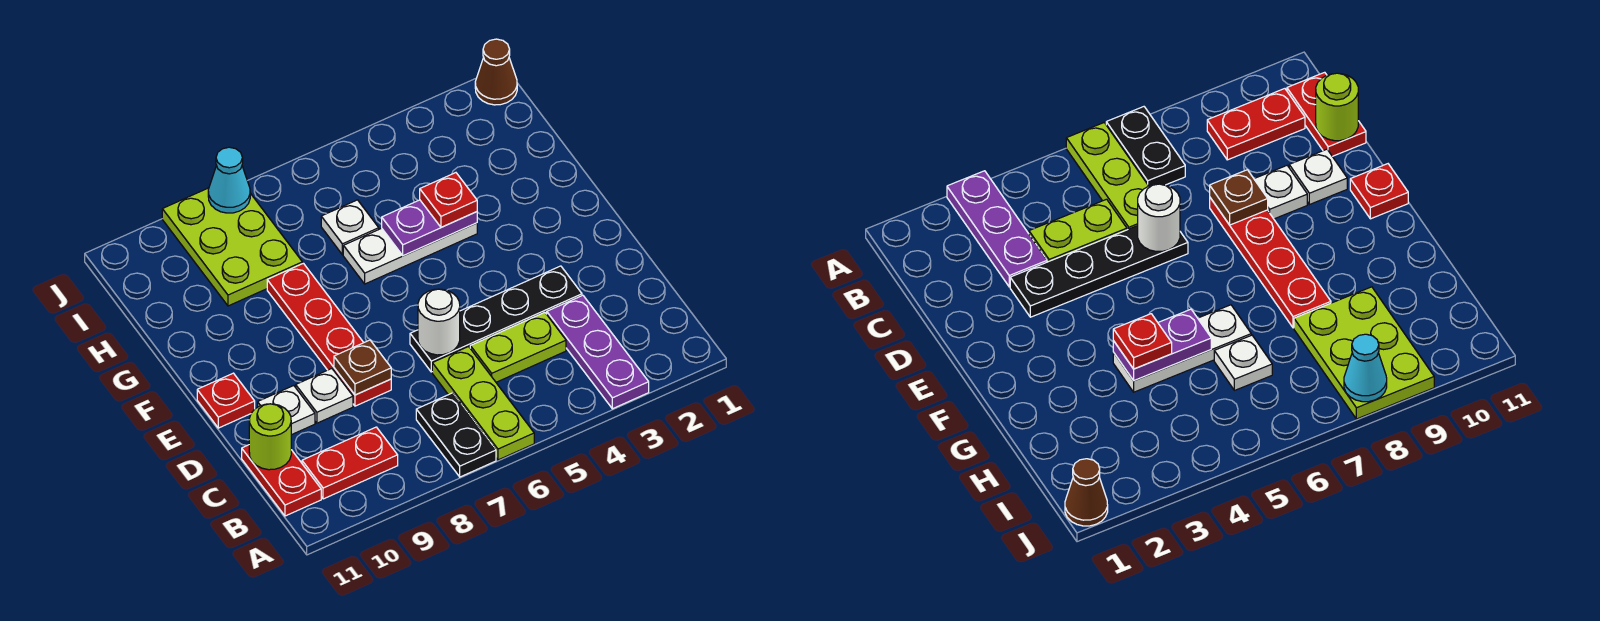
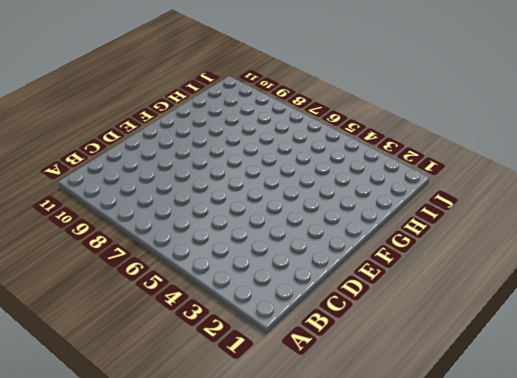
none -> purple plate A3:C3 level 1
none -> lime plate A6:C6 level 1
none -> black plate A7:B7 level 1

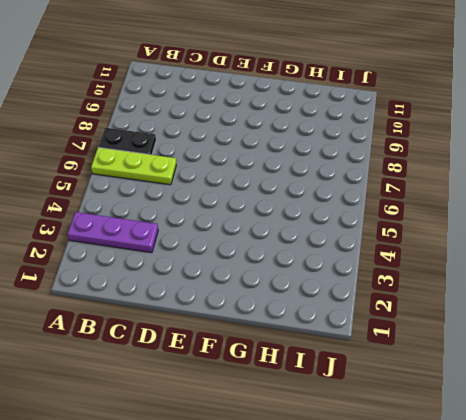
none -> red plate B9:B10 level 1
none -> red plate B11:C11 level 1
none -> lime plate C4:C5 level 1

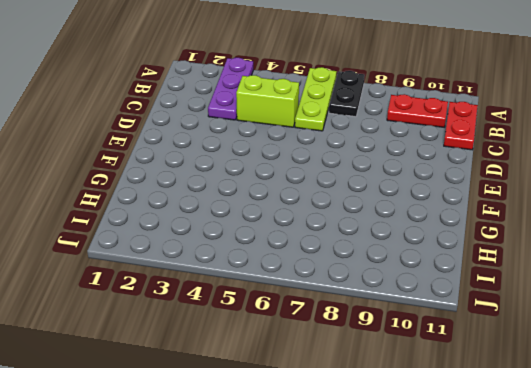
lime brick C4:C5 level 1 -> lime plate C4:C5 level 1
none -> black plate D3:D6 level 1
none -> red plate D8:G8 level 1
none -> white plate D9 level 1

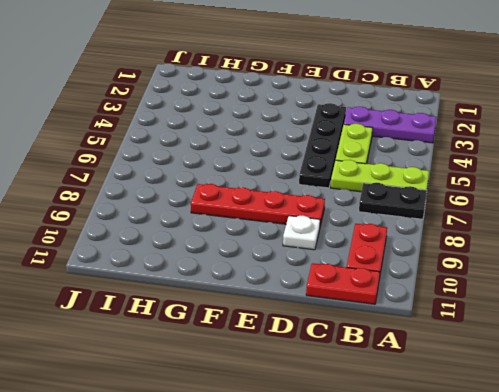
none -> white plate D10 level 1
none -> red plate E11 level 1
none -> white plate G4:G6 level 1

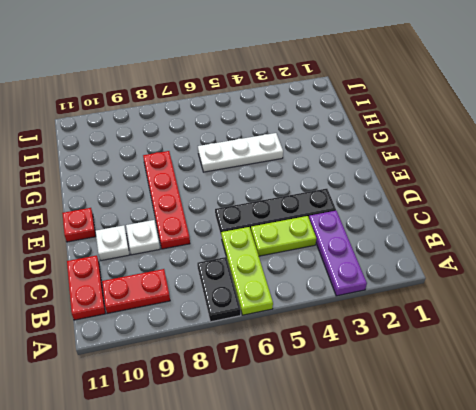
none -> white plate H6 level 1
none -> lime plate H8:J9 level 1
none -> brown cone J1 level 1

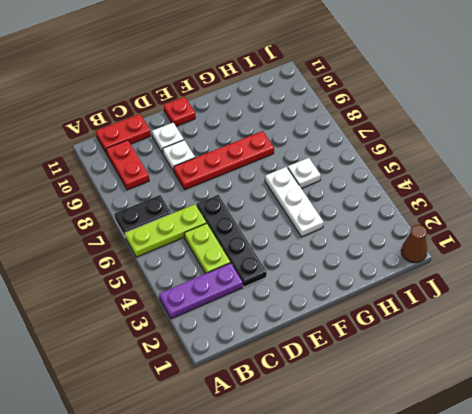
none -> lime plate H8:J9 level 1
none -> lime round brick C11 level 2
none -> white round brick D6 level 2

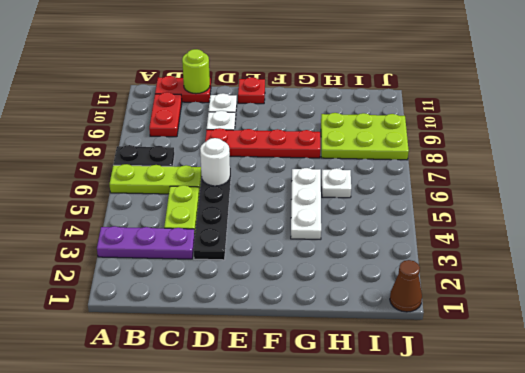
none -> brown plate D8 level 2
none -> purple plate G4:G5 level 2
none -> cyan cone J8 level 2

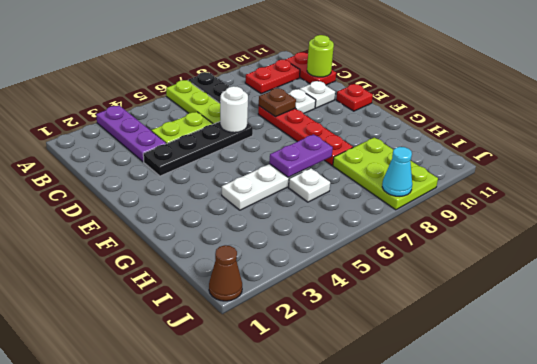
purple plate G6:G7 level 2 -> purple plate G4:G5 level 2
none -> red plate G4 level 3

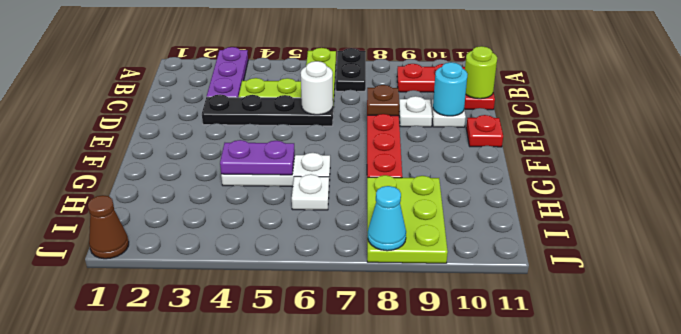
cyan round brick D10 level 2 -> none
none -> red plate G4 level 3

